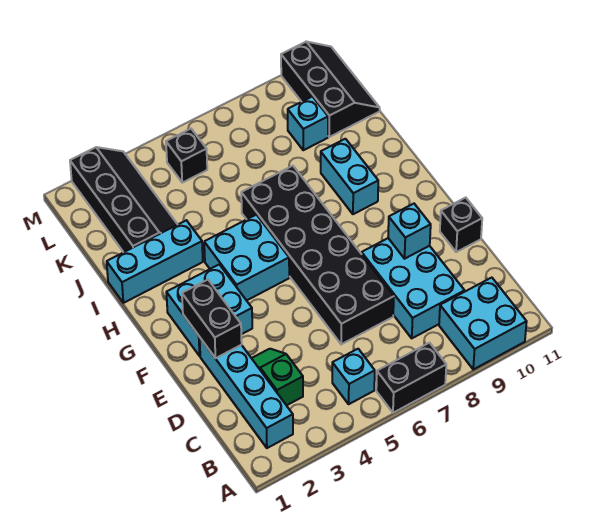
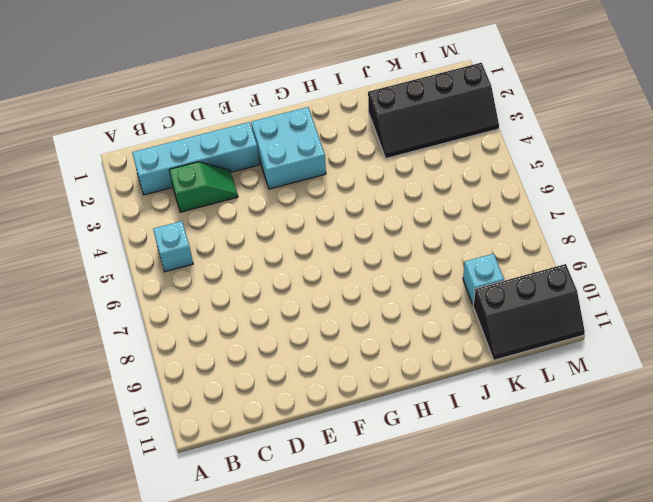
none -> black brick A6:A7 level 1
none -> cyan brick A9:B10 level 1
none -> cyan brick C8:E9 level 1

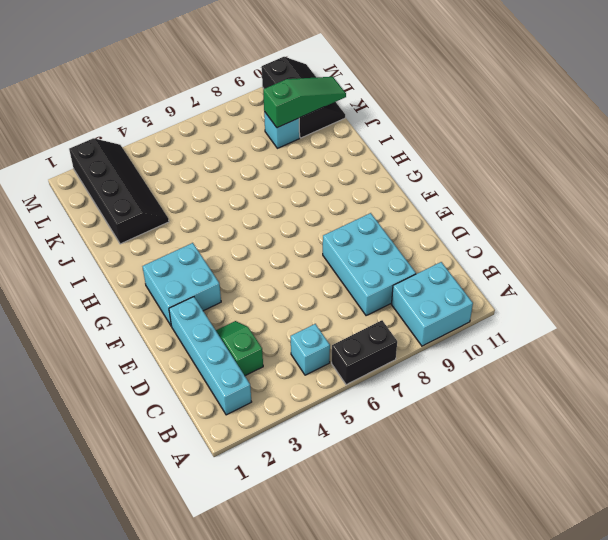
green slope K9:K11 level 2 top 9 -> none
none -> black brick D6:I7 level 1
none -> black brick E11 level 1
none -> cyan brick G4:H5 level 1

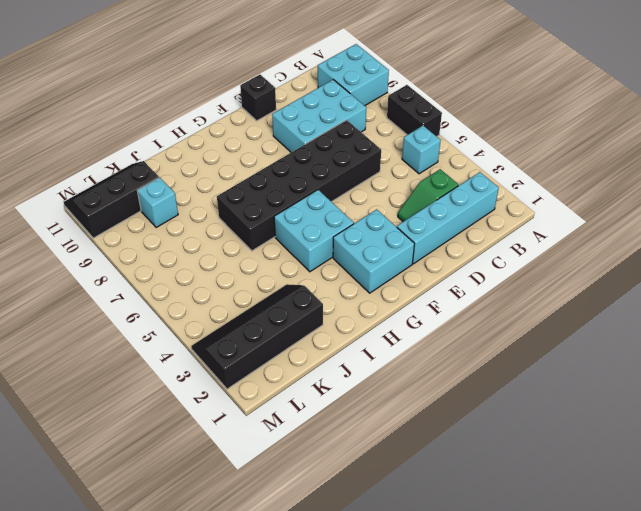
none -> cyan brick H9:I9 level 1
none -> cyan brick I1:I3 level 1
none -> black brick L5 level 1

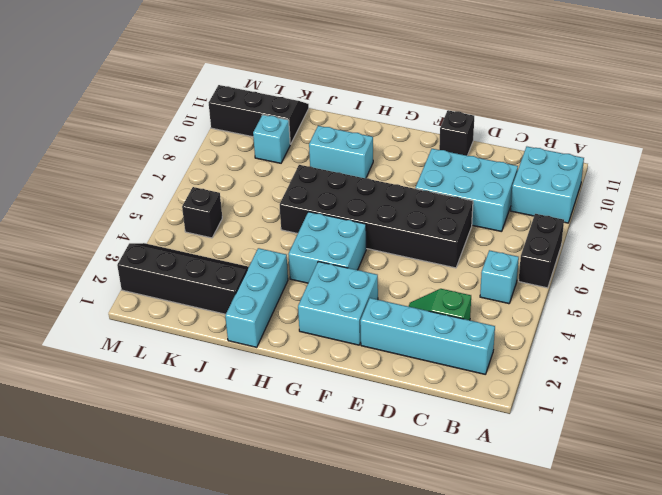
none -> black brick E2:F2 level 2
none -> cyan brick E9 level 2

